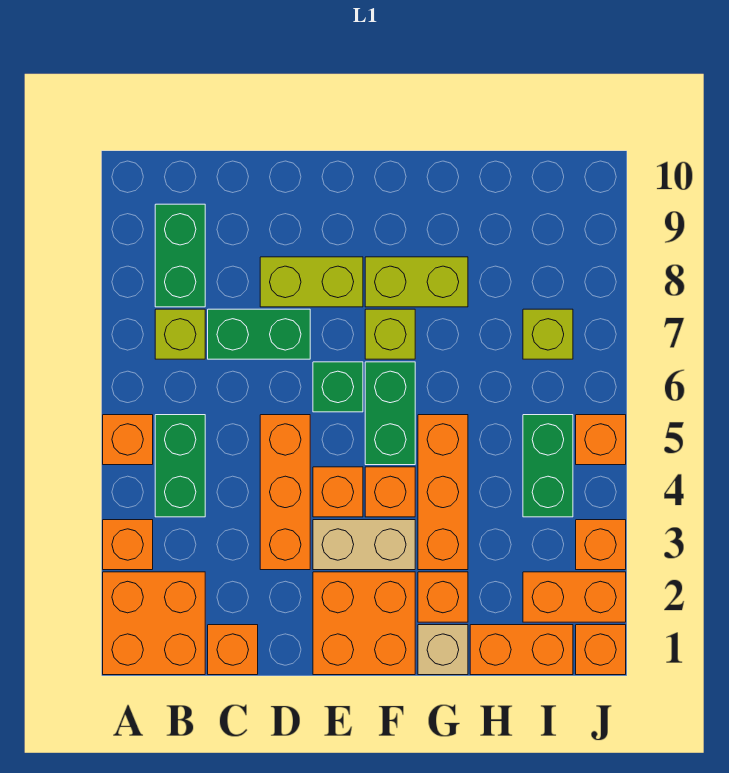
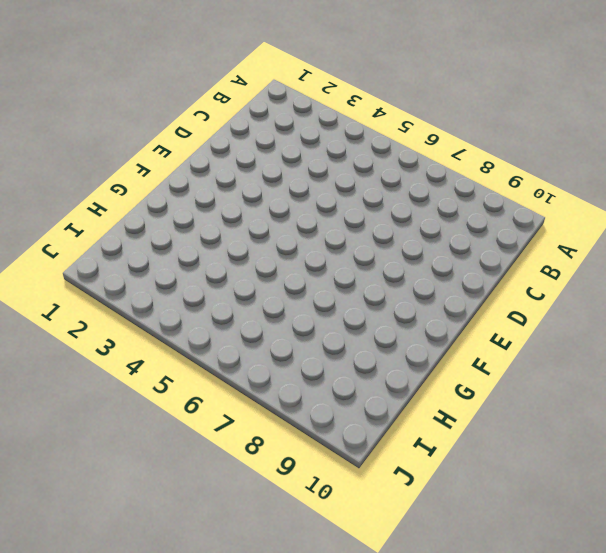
none -> orange brick A1:B2 level 1
none -> orange brick A3 level 1
none -> orange brick A5 level 1

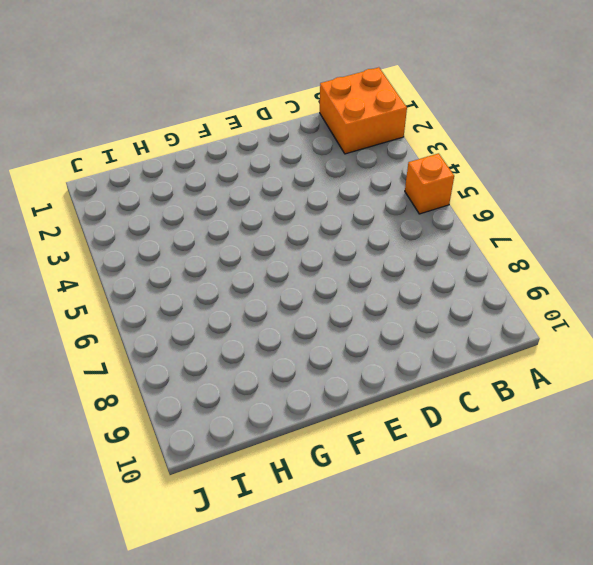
none -> orange brick A3 level 1
none -> green brick B4:B5 level 1
none -> lime brick B7 level 1

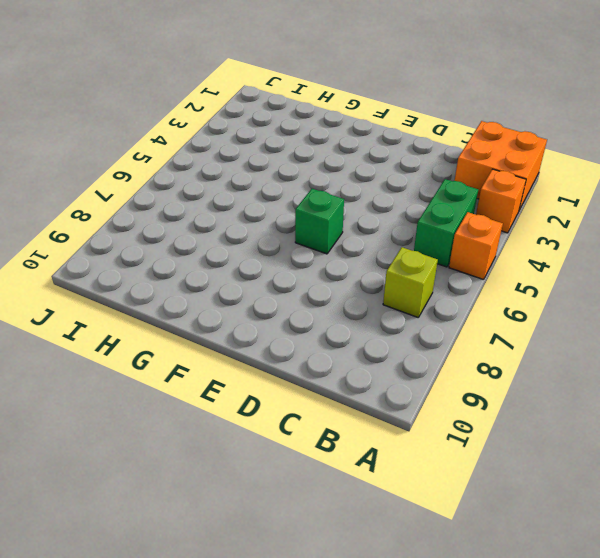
none -> green brick B8:B9 level 1
none -> orange brick C1 level 1
none -> green brick C7:D7 level 1

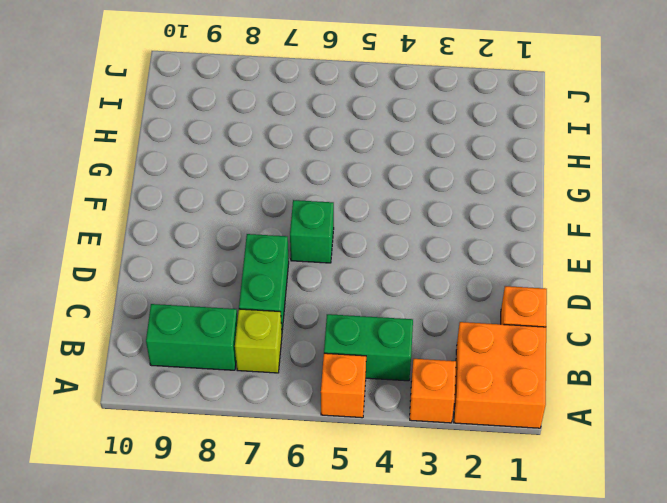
none -> orange brick D3:D5 level 1
none -> lime brick D8:E8 level 1
none -> orange brick E1:F2 level 1

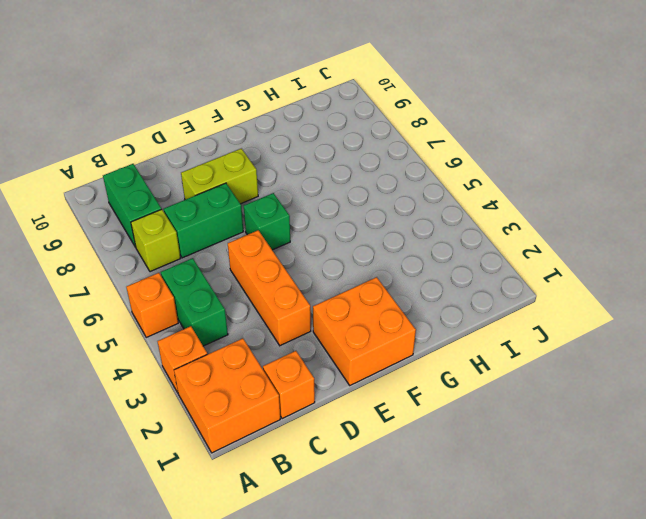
none -> tan brick E3:F3 level 1
none -> orange brick E4 level 1
none -> orange brick F4 level 1

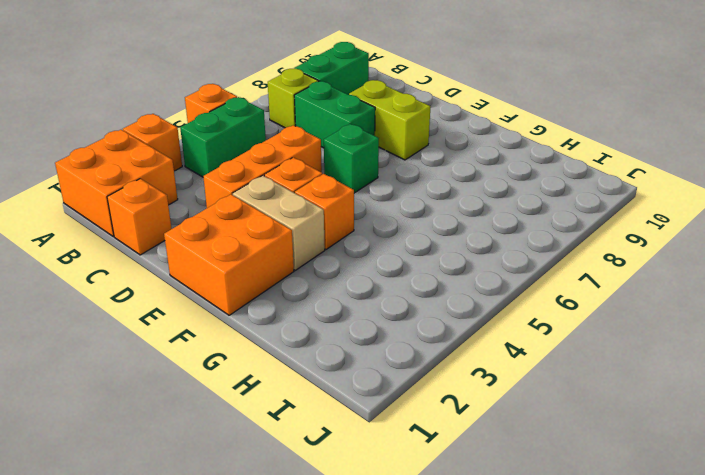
none -> green brick F5:F6 level 1
none -> lime brick F7 level 1
none -> lime brick F8:G8 level 1

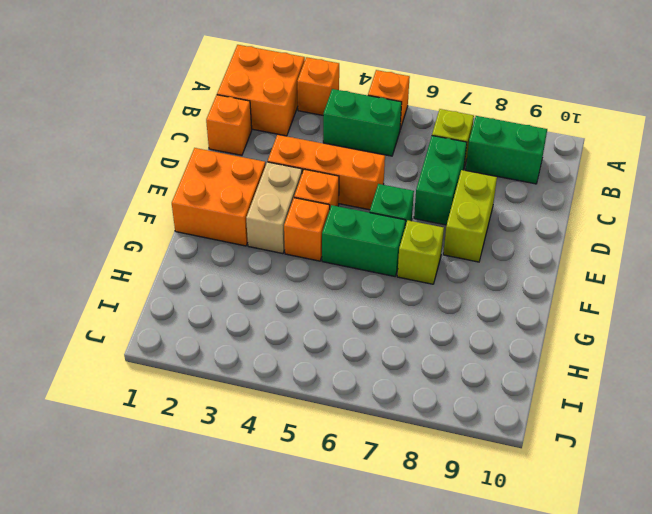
none -> lime brick F8:G8 level 1
none -> tan brick G1 level 1
none -> orange brick G2 level 1

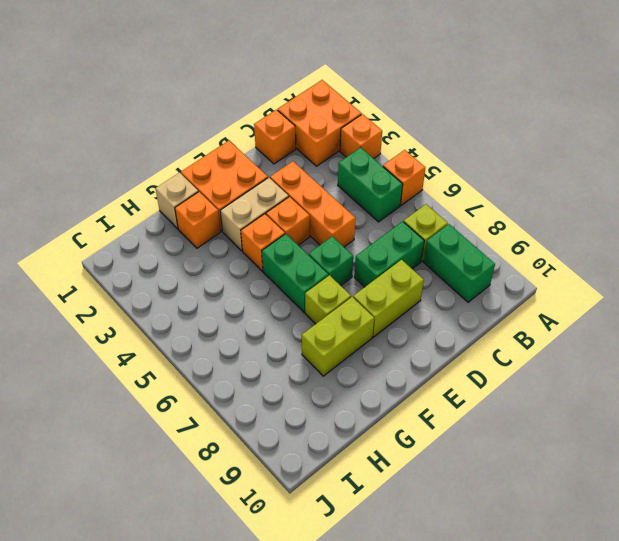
none -> orange brick G3:G5 level 1
none -> orange brick H1:I1 level 1
none -> orange brick I2:J2 level 1

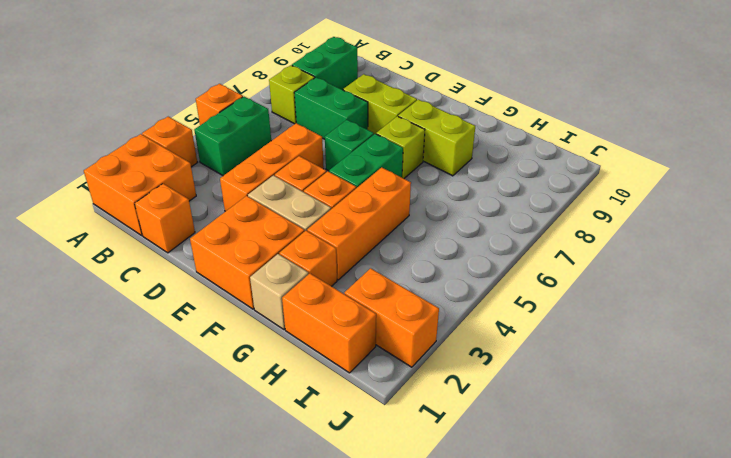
none -> green brick I4:I5 level 1
none -> lime brick I7 level 1
none -> orange brick J1 level 1

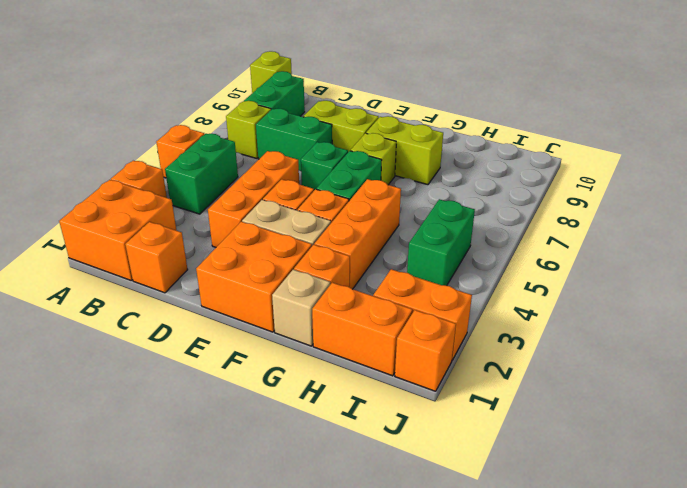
lime brick A10 level 1 -> lime brick I7 level 1
none -> orange brick J3 level 1
none -> orange brick J5 level 1

